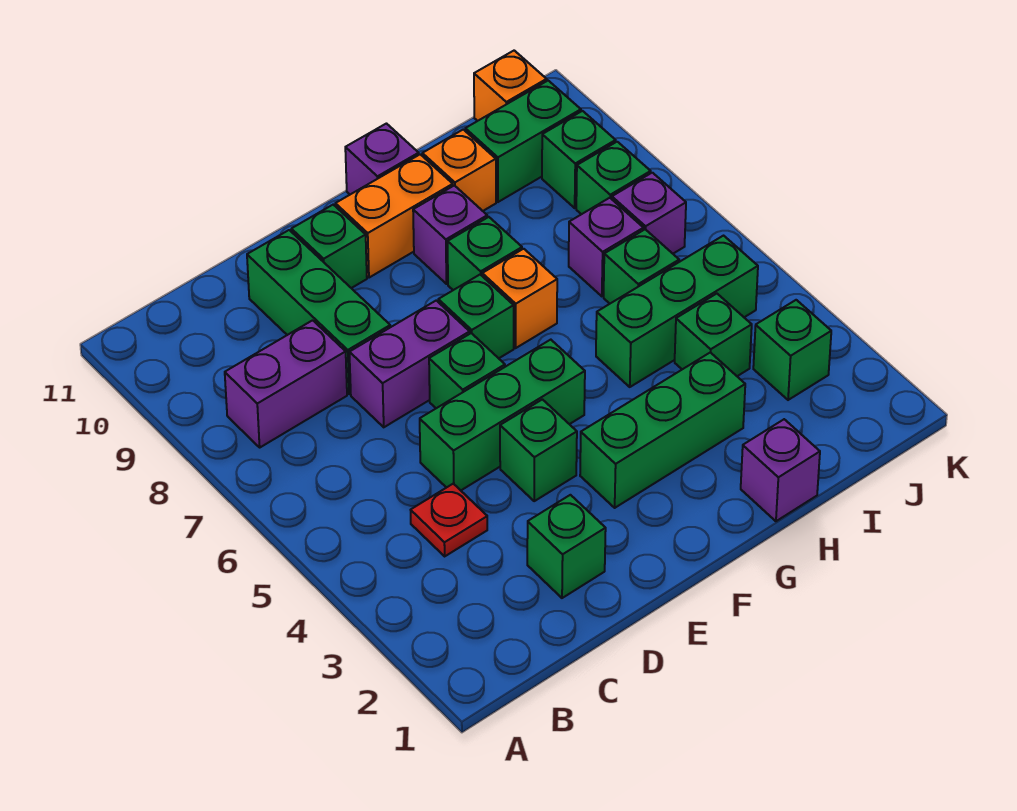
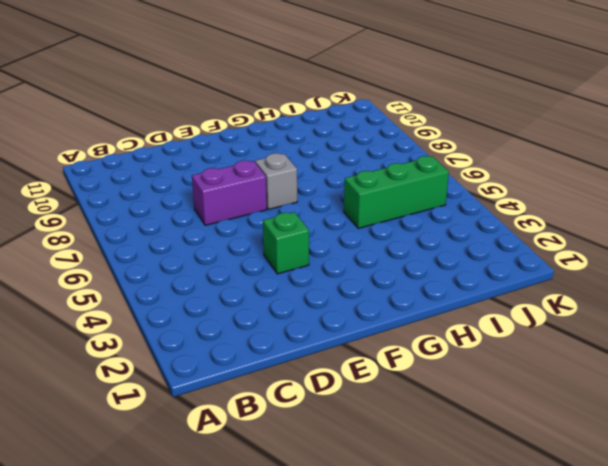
grey brick F7 level 1 -> green brick F7 level 1
none -> purple brick B8:C8 level 1
none -> red plate C4 level 1
none -> green brick D2 level 1

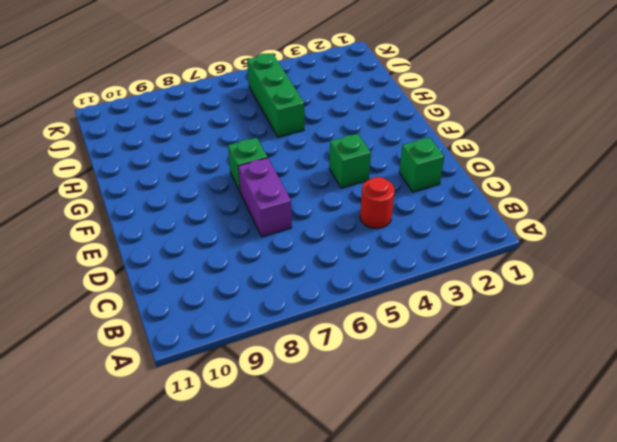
red round brick C4 level 1 -> red plate C4 level 1
none -> purple brick B8:C8 level 1
none -> green brick D5:F5 level 1
none -> green brick D8:D10 level 1

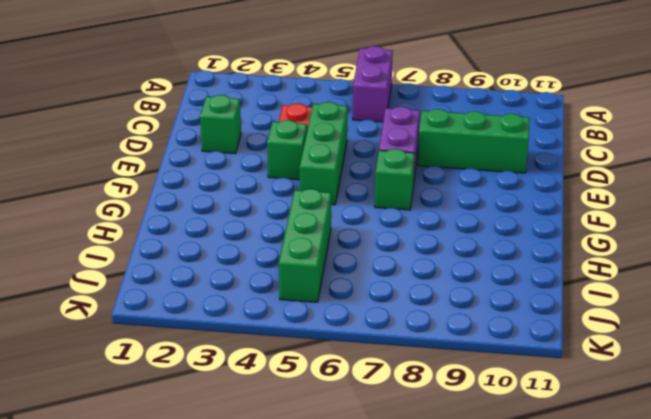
purple brick A6:B6 level 1 -> purple brick B8:C8 level 1
none -> green brick E6 level 1
none -> green brick E10 level 1
none -> green brick F3:H3 level 1

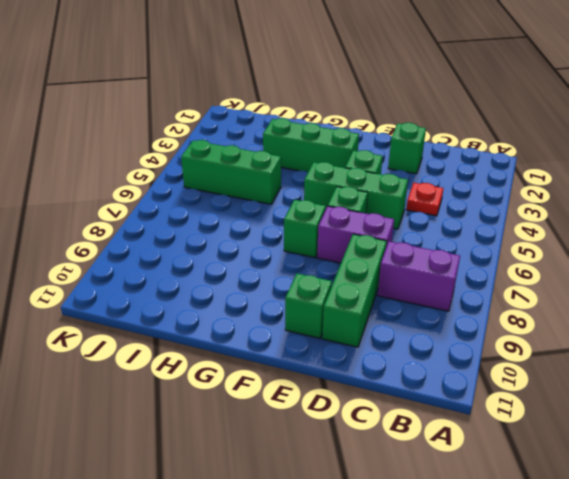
none -> orange brick F10:G10 level 1
none -> orange brick G7 level 1
none -> green brick G8 level 1

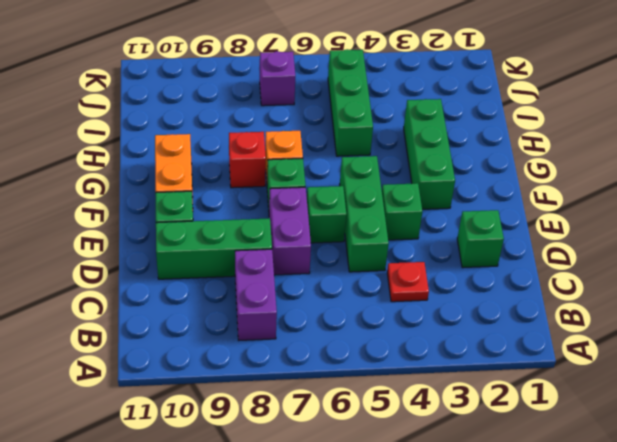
red brick G8 level 1 -> green brick G8 level 1
none -> purple brick G9 level 1
none -> purple brick G11 level 1
none -> purple brick H1 level 1

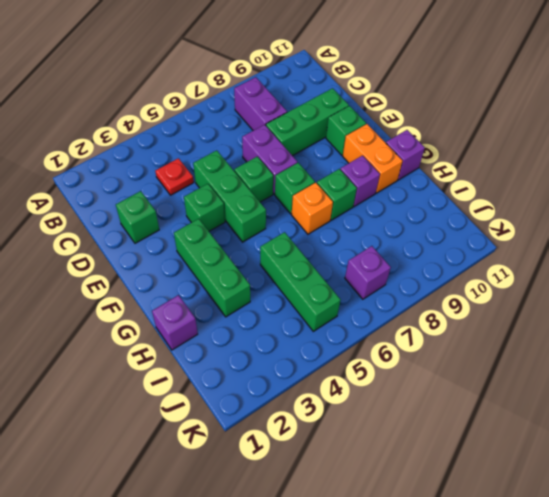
none -> orange brick H10 level 1
none -> green brick I4 level 1
none -> green brick I6 level 1

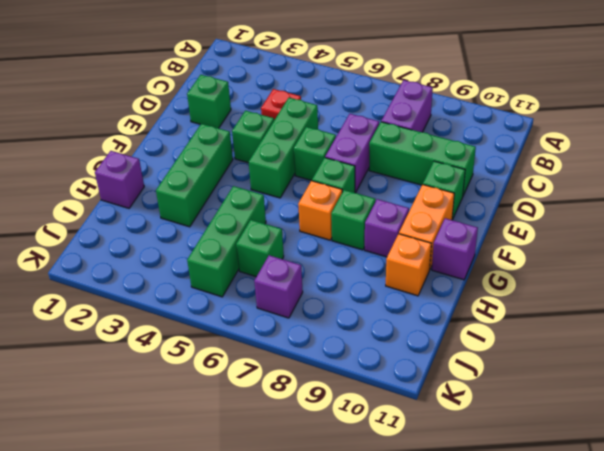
none -> green brick I4 level 1
none -> purple brick I7 level 1
none -> green brick I10:J10 level 1

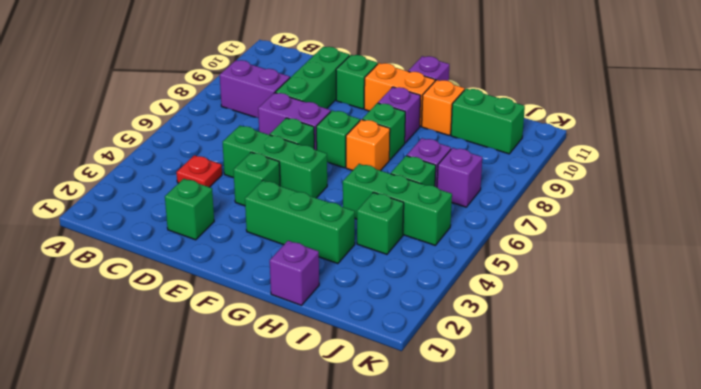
none -> green brick J3 level 1
none -> green brick J8 level 1
none -> green brick J9 level 1

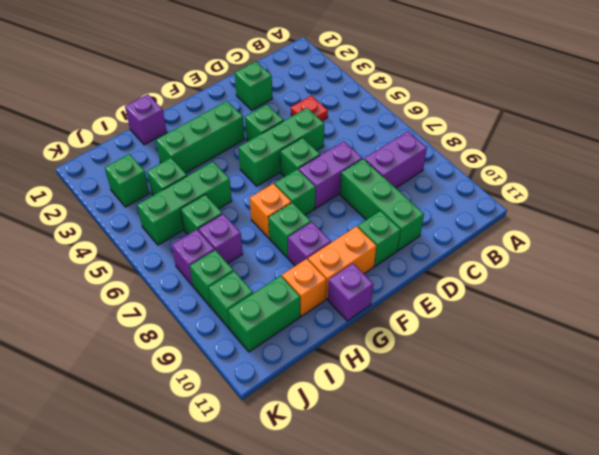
none -> orange brick J11 level 1

